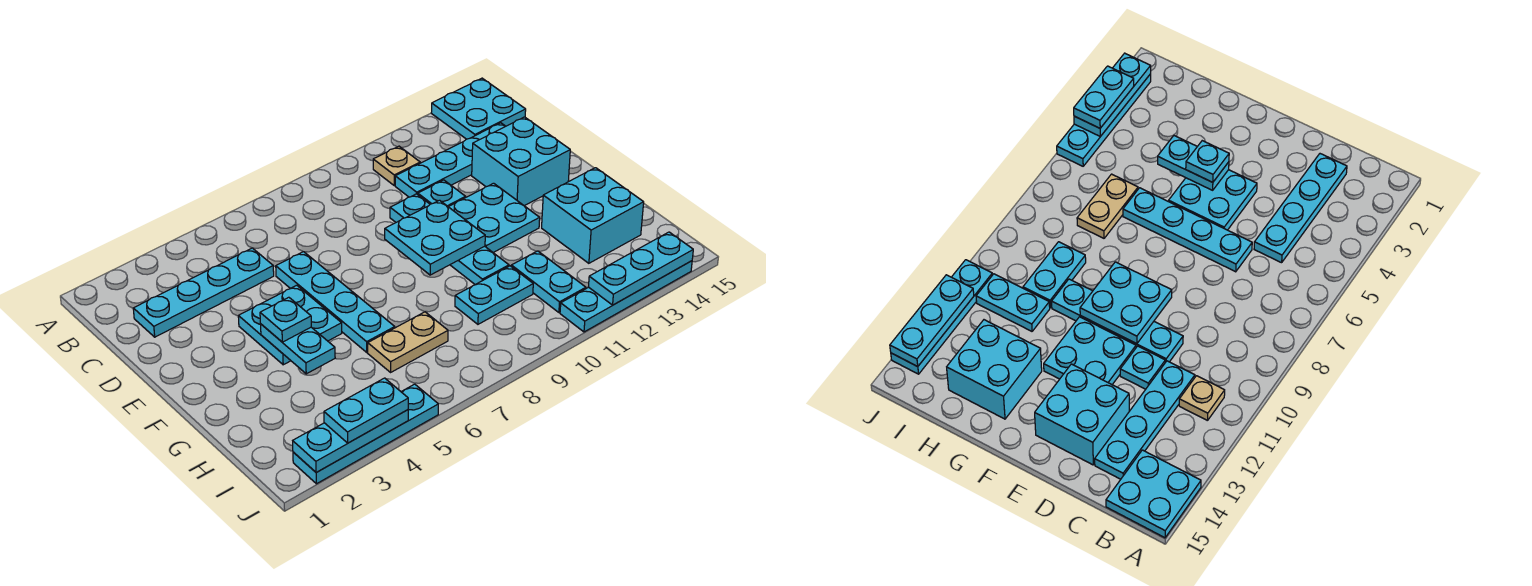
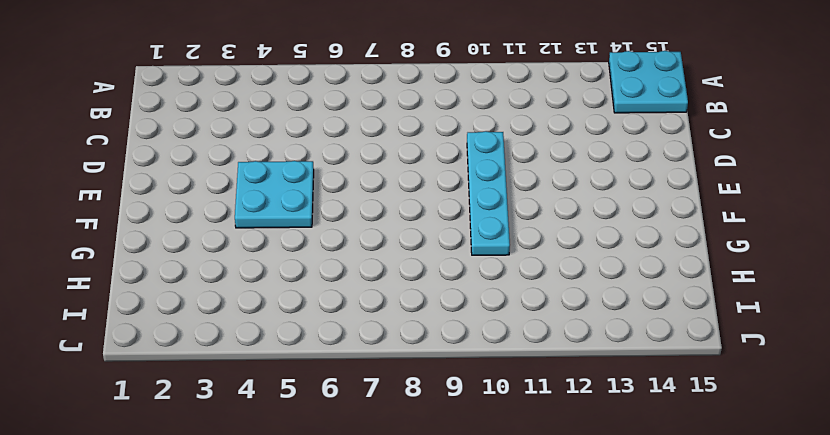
none -> tan plate B11 level 1
none -> cyan plate C2:C5 level 1
none -> cyan plate C11:C14 level 1

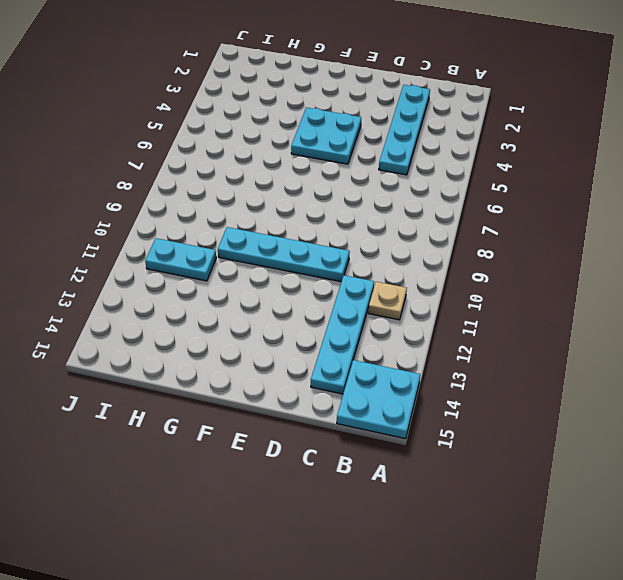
none -> cyan plate D6:G6 level 1
none -> cyan plate D11 level 1
none -> cyan brick D13:E14 level 1

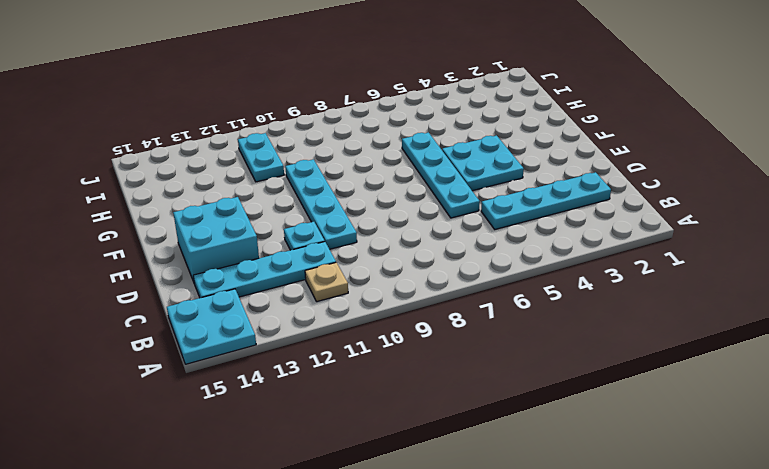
none -> cyan plate E11:F12 level 1
none -> cyan brick G13:H14 level 1
none -> tan plate H6:H7 level 1

